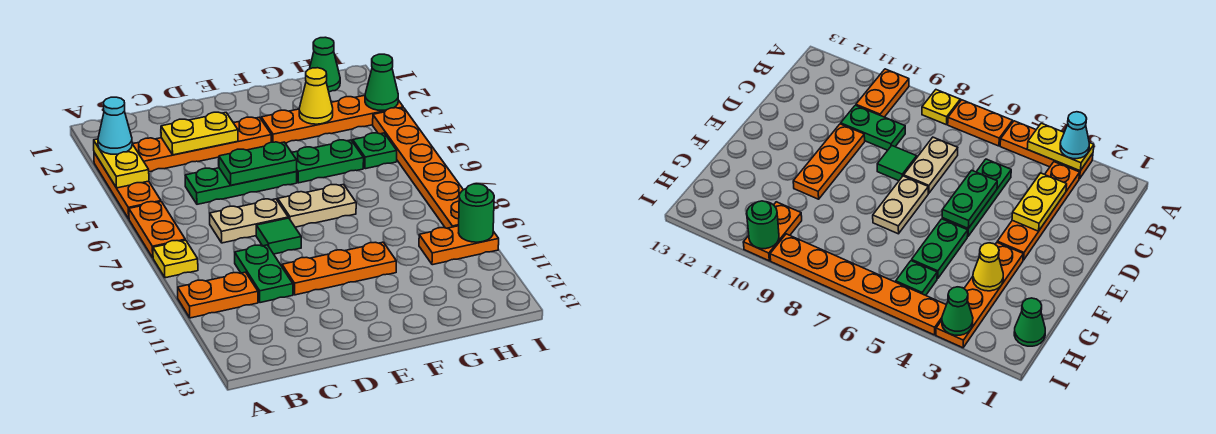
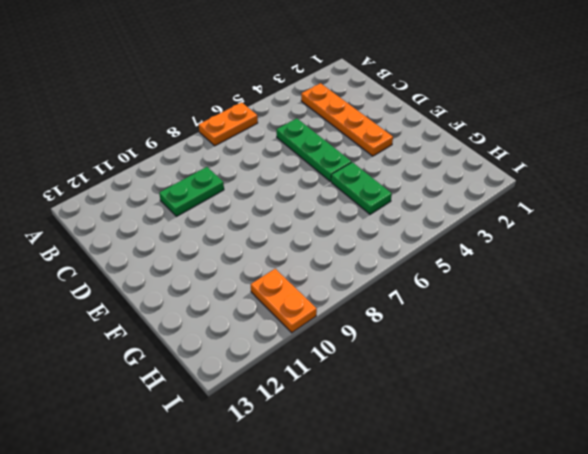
none -> orange plate A3:A5 level 1
none -> yellow plate A8 level 1
none -> orange plate A10:B10 level 1

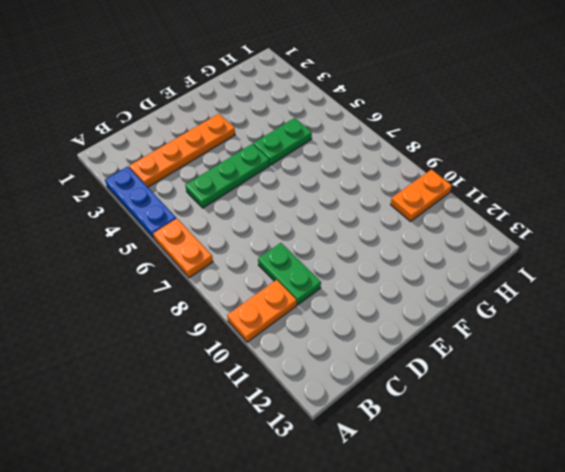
blue plate A3:A5 level 1 -> orange plate A3:A5 level 1
none -> yellow plate A8 level 1
none -> tan plate C7:D7 level 1
none -> green tile D8 level 1

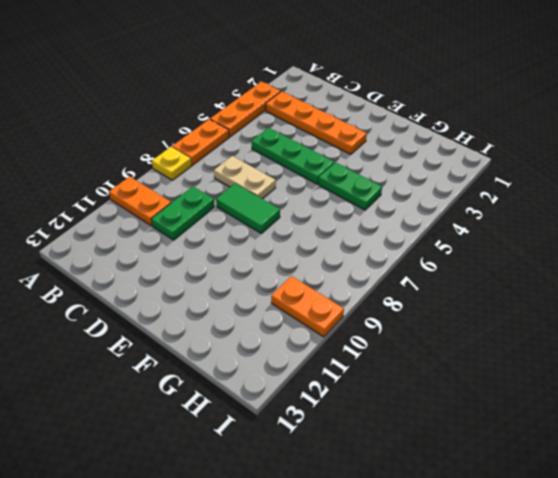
green tile D8:E8 level 1 -> green tile D8 level 1
none -> orange plate D10:F10 level 1
none -> tan plate E7:F7 level 1
none -> orange plate F3:I3 level 1

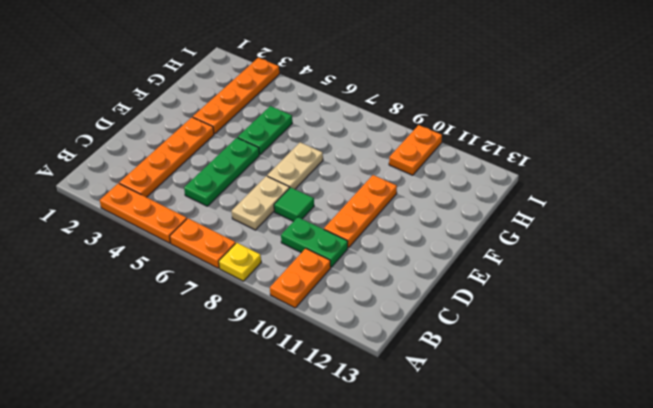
none -> green cone H1 level 1
none -> green plate H5 level 1
none -> orange plate I4:I9 level 1

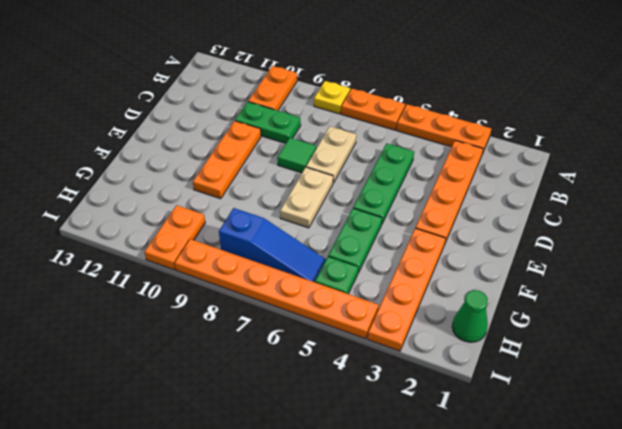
blue slope H6:H8 level 1 top 8 -> none
none -> yellow plate A3:A4 level 2
none -> yellow plate C3:D3 level 2
none -> green plate D5:E5 level 2

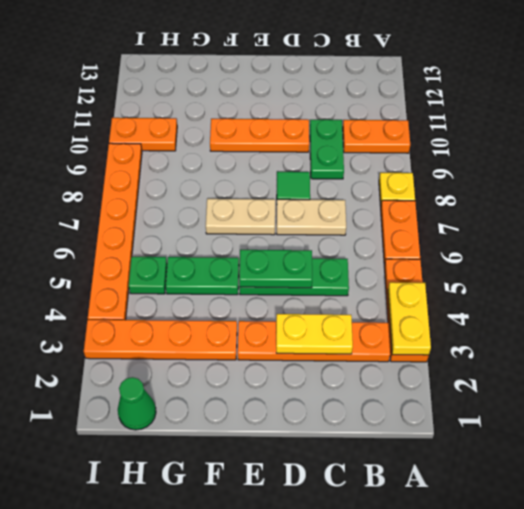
none -> yellow cone G3 level 2
none -> green cone I3 level 2
none -> green round brick I10 level 2

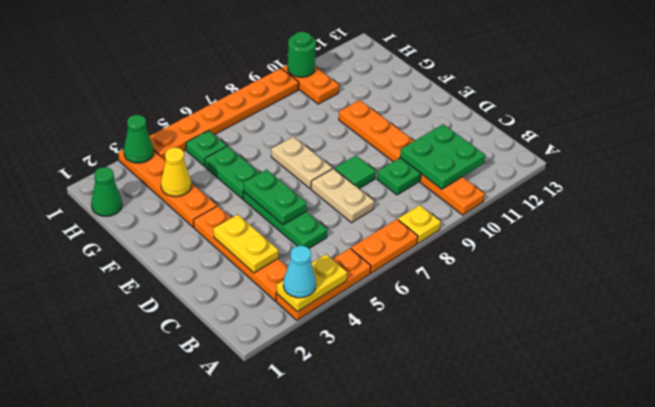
green plate B10:C11 level 2 -> none

